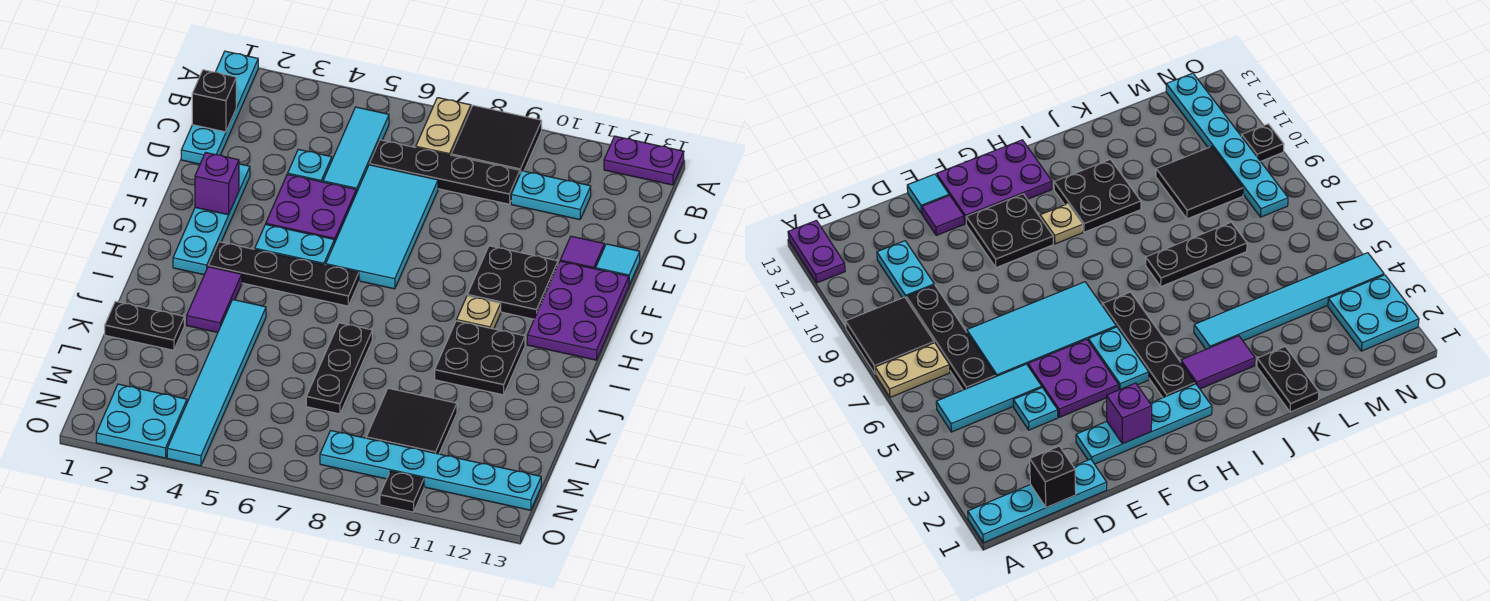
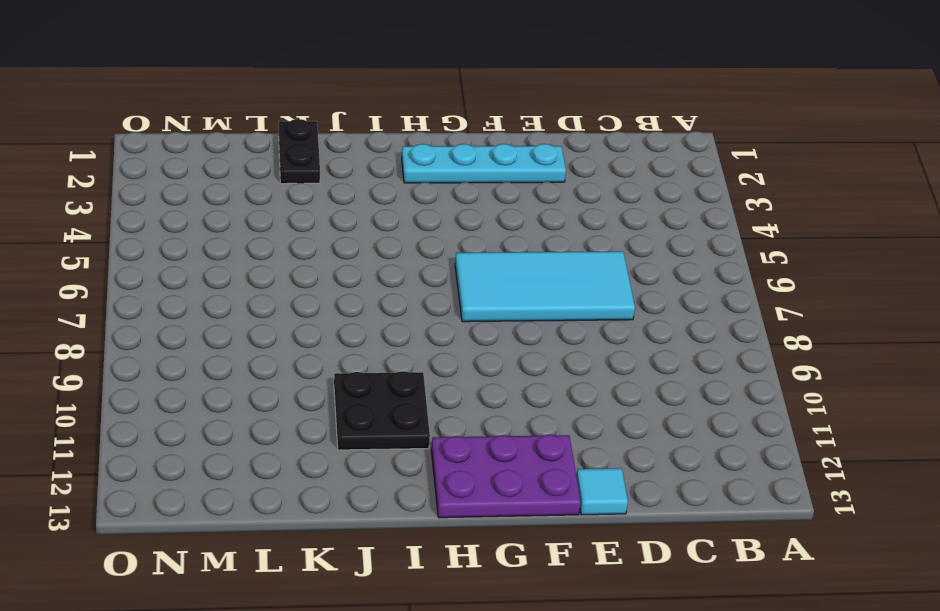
none -> cyan plate A1:D1 level 1
none -> tan plate A7:B7 level 1
none -> black tile A8:B9 level 1

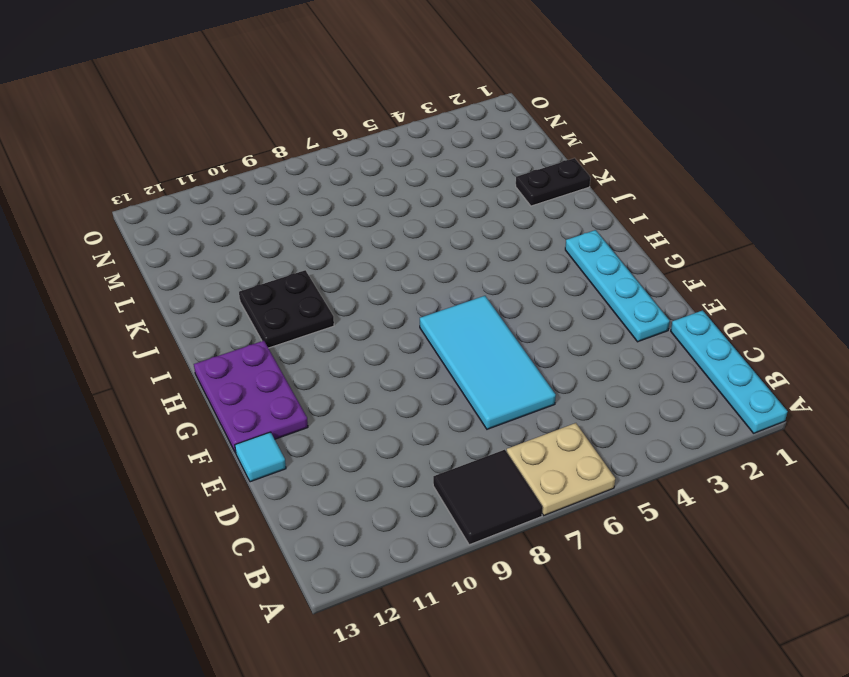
tan plate A6:B7 level 1 -> tan plate A7:B7 level 1
none -> purple plate A12:A13 level 1
none -> cyan tile B5:D5 level 1
none -> black plate C6:C9 level 1

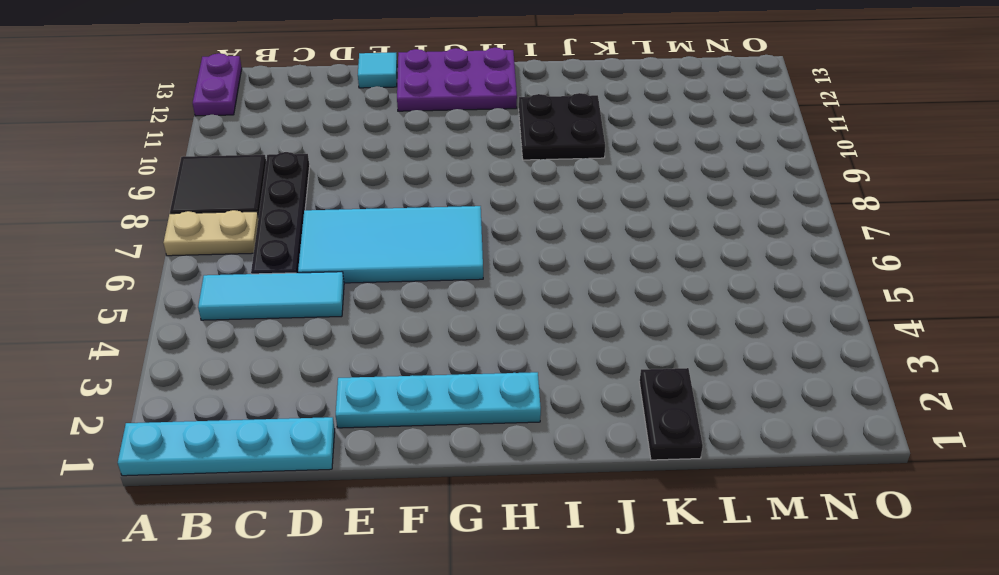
none -> cyan plate C10:C11 level 1
none -> cyan plate D4 level 1
none -> purple plate E4:F5 level 1

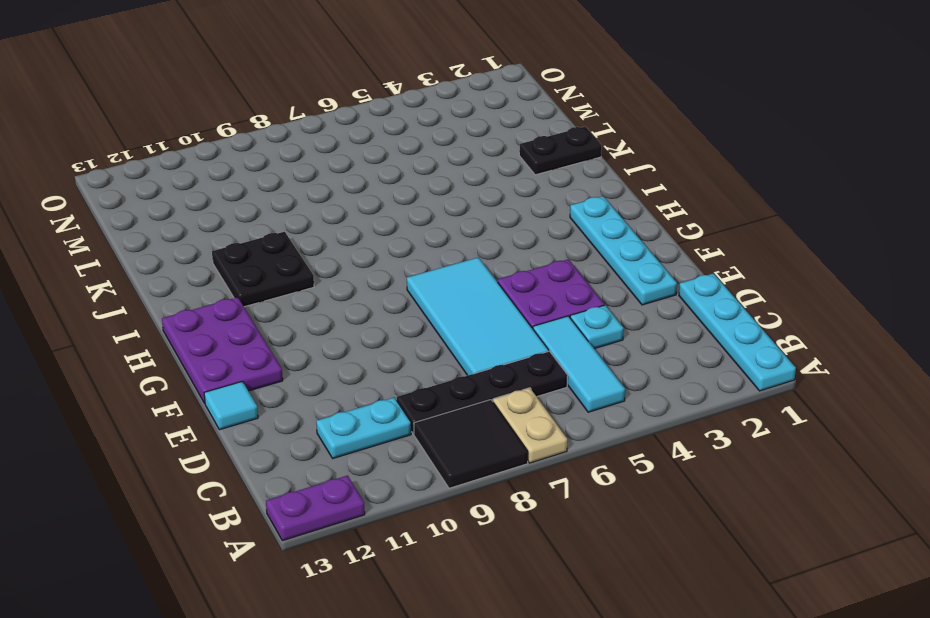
none -> purple tile E12 level 1
none -> black plate F10:G11 level 1
none -> cyan plate G4:G5 level 1

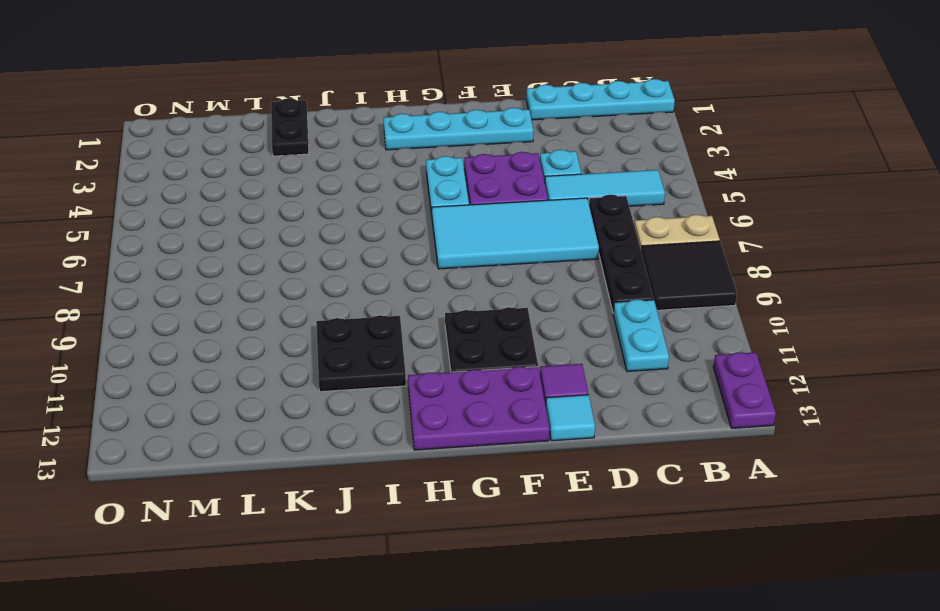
none -> black plate H3:H6 level 1
none -> tan plate H10 level 1
none -> purple tile I3:J3 level 1

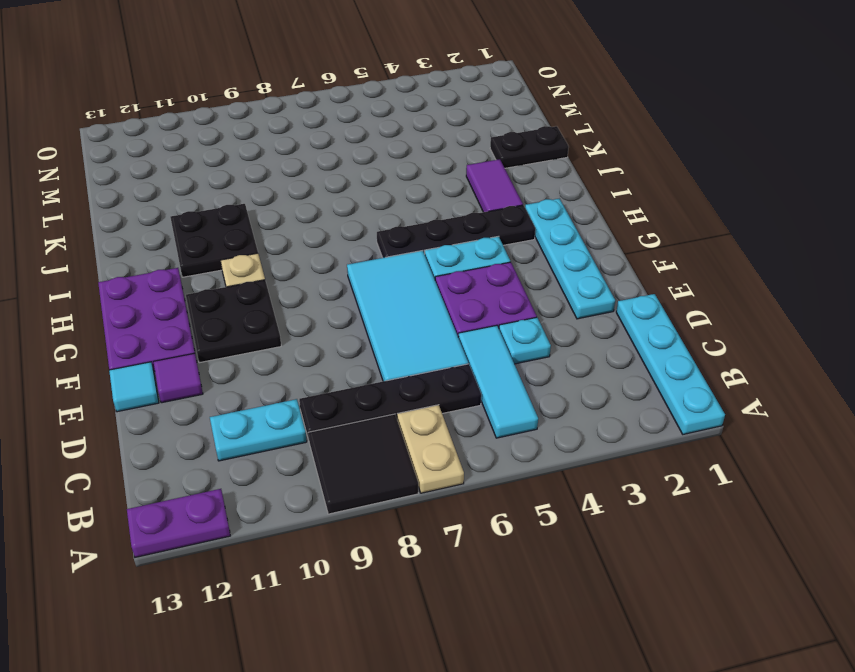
none -> cyan tile J4:O4 level 1
none -> black plate J7:L7 level 1
none -> black tile L9:M10 level 1

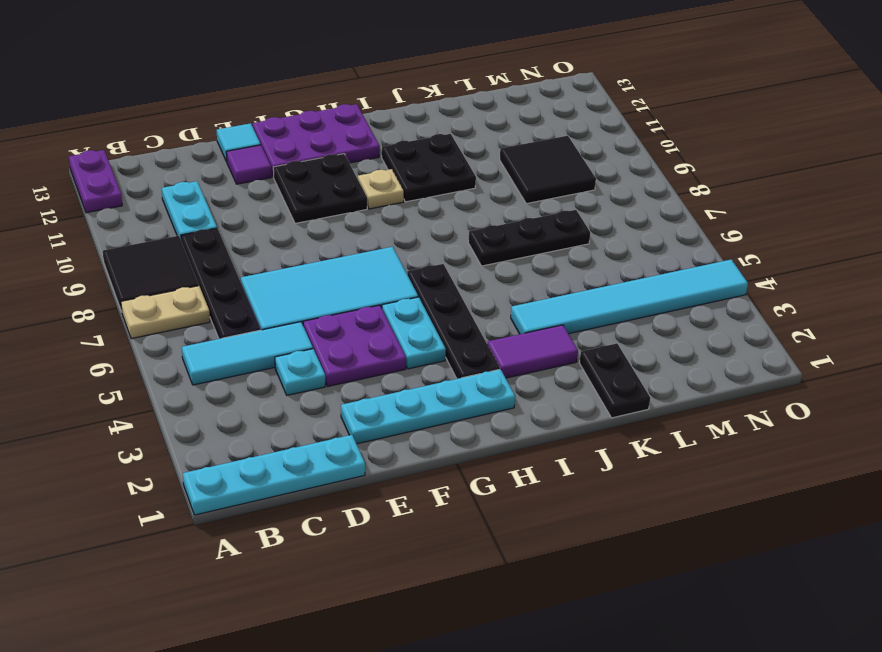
none -> cyan plate N2:O3 level 1
none -> cyan plate N8:N13 level 1
none -> black plate O10 level 1

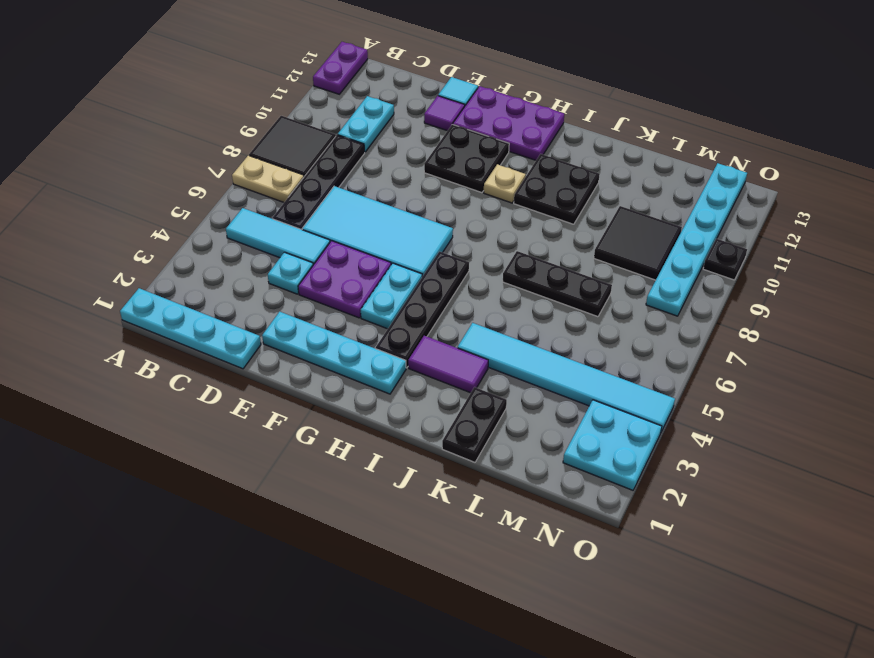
none -> black brick C1 level 2
none -> purple brick F2 level 2

